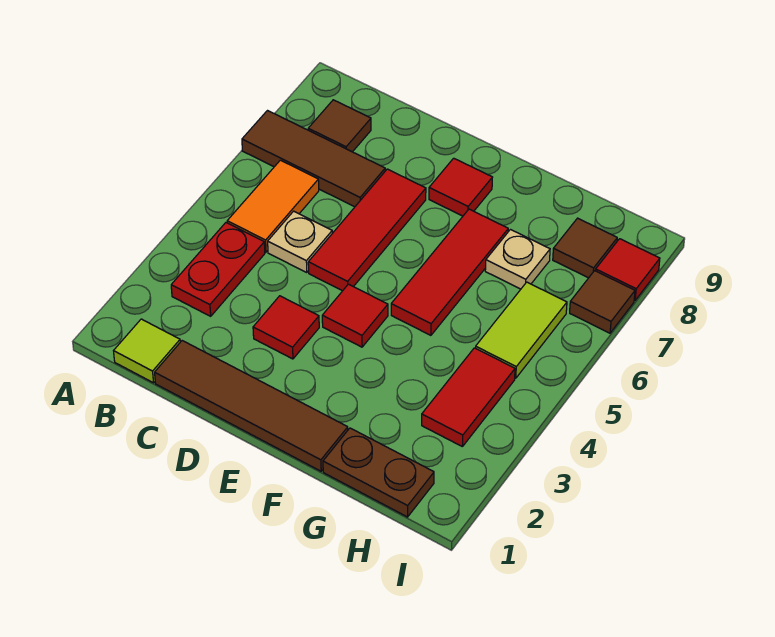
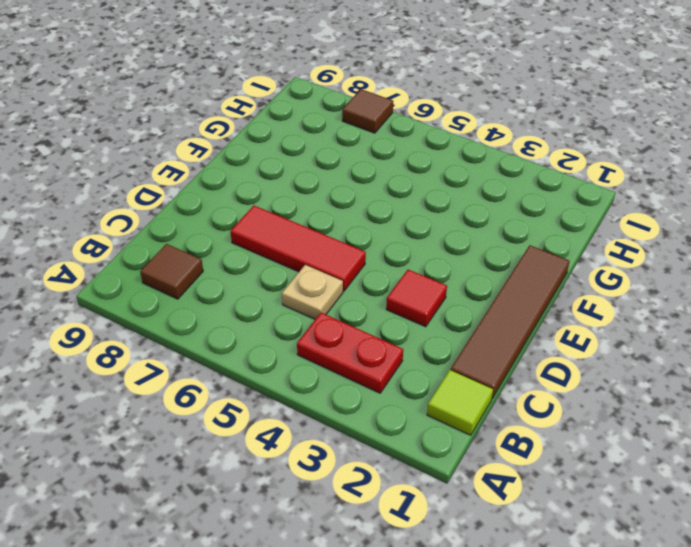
none -> brown tile A7:C7 level 1
none -> orange tile B5:B6 level 1
none -> red tile E4 level 1

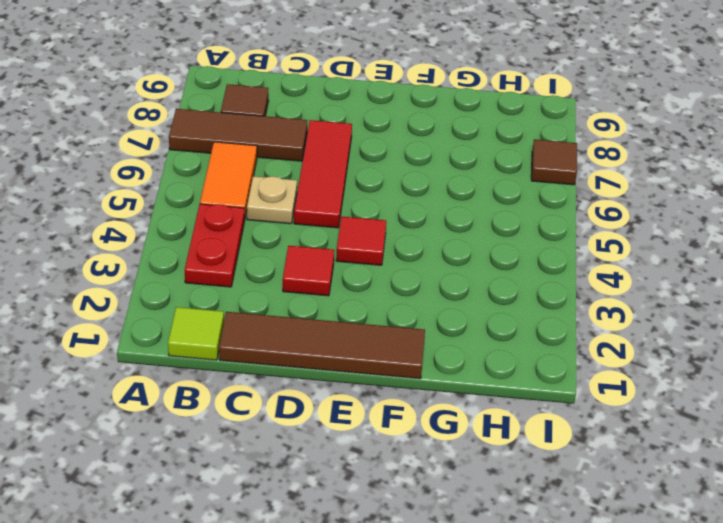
none -> red tile E8 level 1
none -> red tile F5:F7 level 1
none -> brown plate G1:H1 level 1

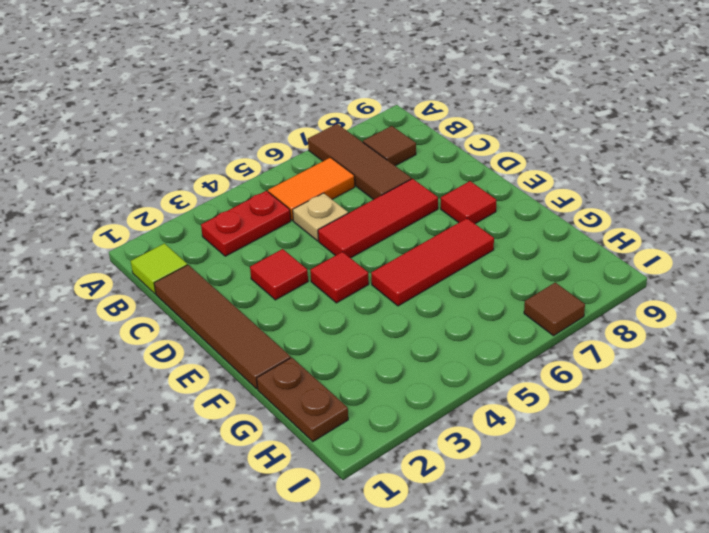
none -> tan plate G7 level 1
none -> red tile H3:H4 level 1
none -> lime tile H5:H6 level 1

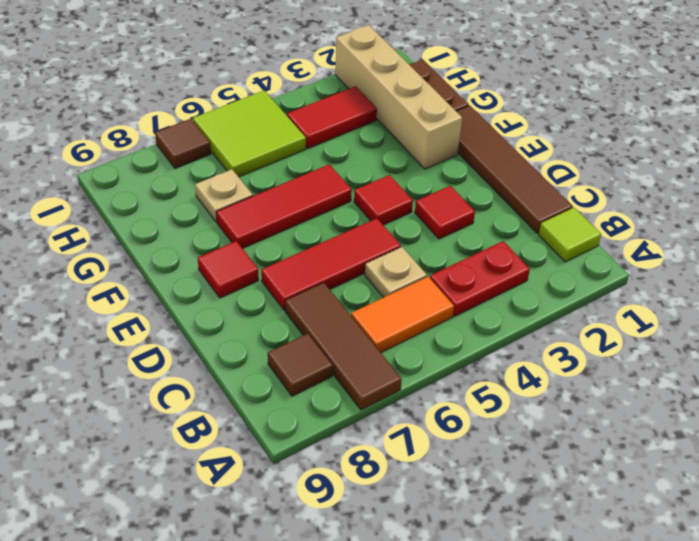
tan brick F2:I2 level 1 -> none
lime tile H5:I6 level 1 -> lime tile H5:H6 level 1
none -> brown tile H8 level 1
none -> red tile I8 level 1

